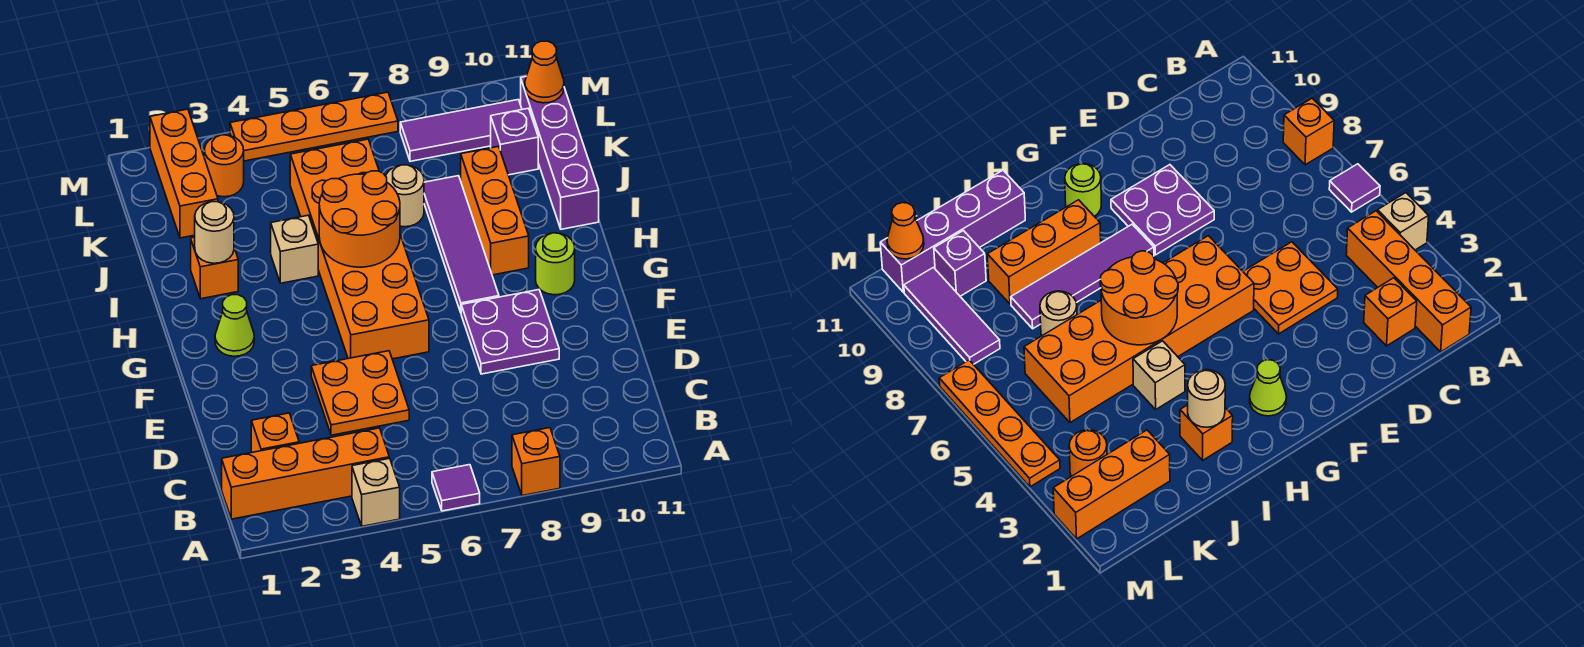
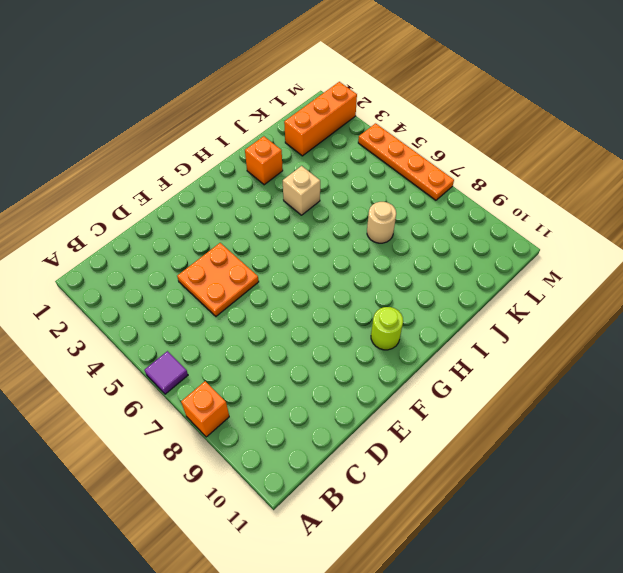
none -> tan brick A4 level 1
none -> orange brick B1:B4 level 1
none -> orange brick C2 level 1

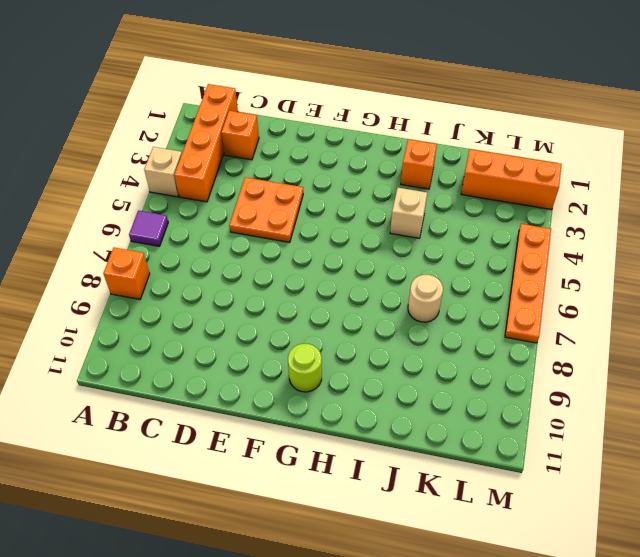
none -> purple plate E8:F9 level 1
none -> orange brick F5:K6 level 1
none -> lime cone G2 level 1

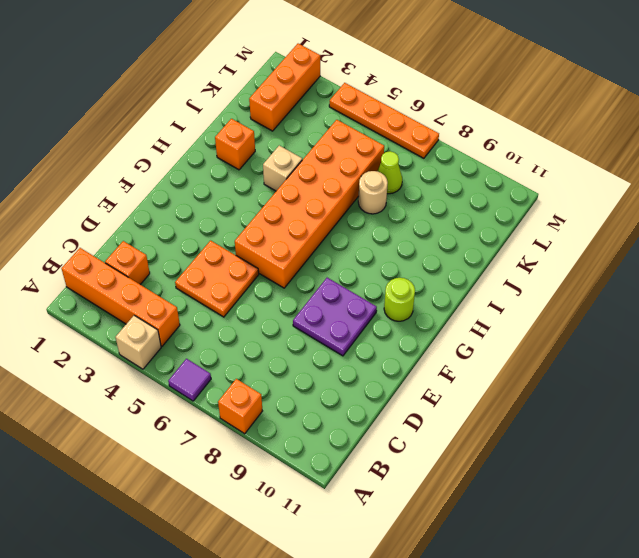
lime cone K7 level 1 -> lime cone G2 level 1
none -> purple tile G8:J8 level 1
none -> orange brick H9:J9 level 1
none -> purple brick I11:L11 level 1

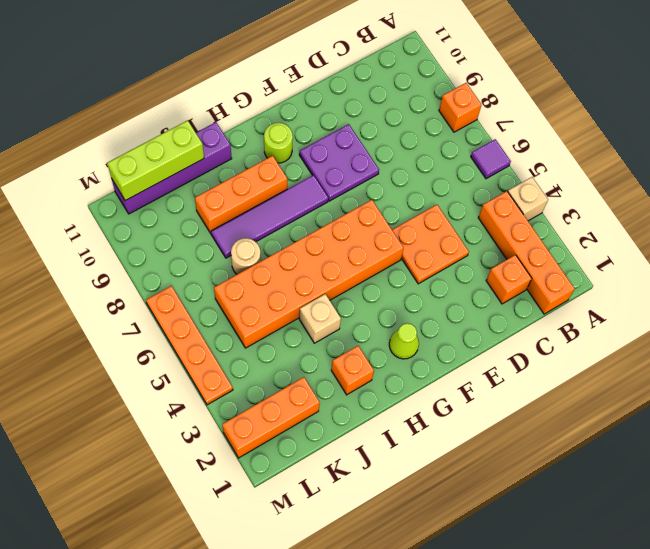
lime brick J11:L11 level 2 -> orange cone L11 level 2
none -> purple brick K10 level 1
none -> orange round brick L3 level 1
none -> purple tile L8:L10 level 1

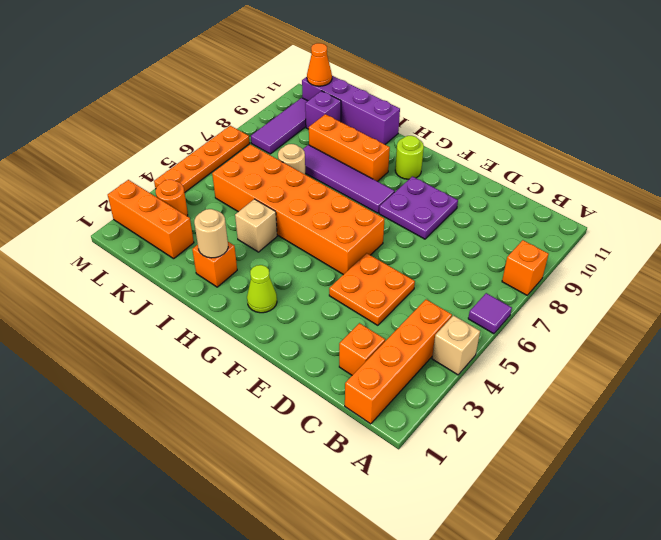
none -> orange round brick H5:I6 level 2

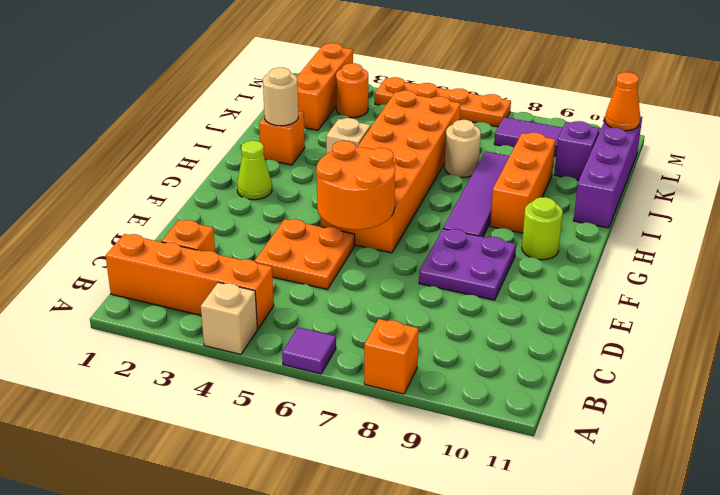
orange round brick E5:F6 level 2 -> orange round brick H5:I6 level 2

